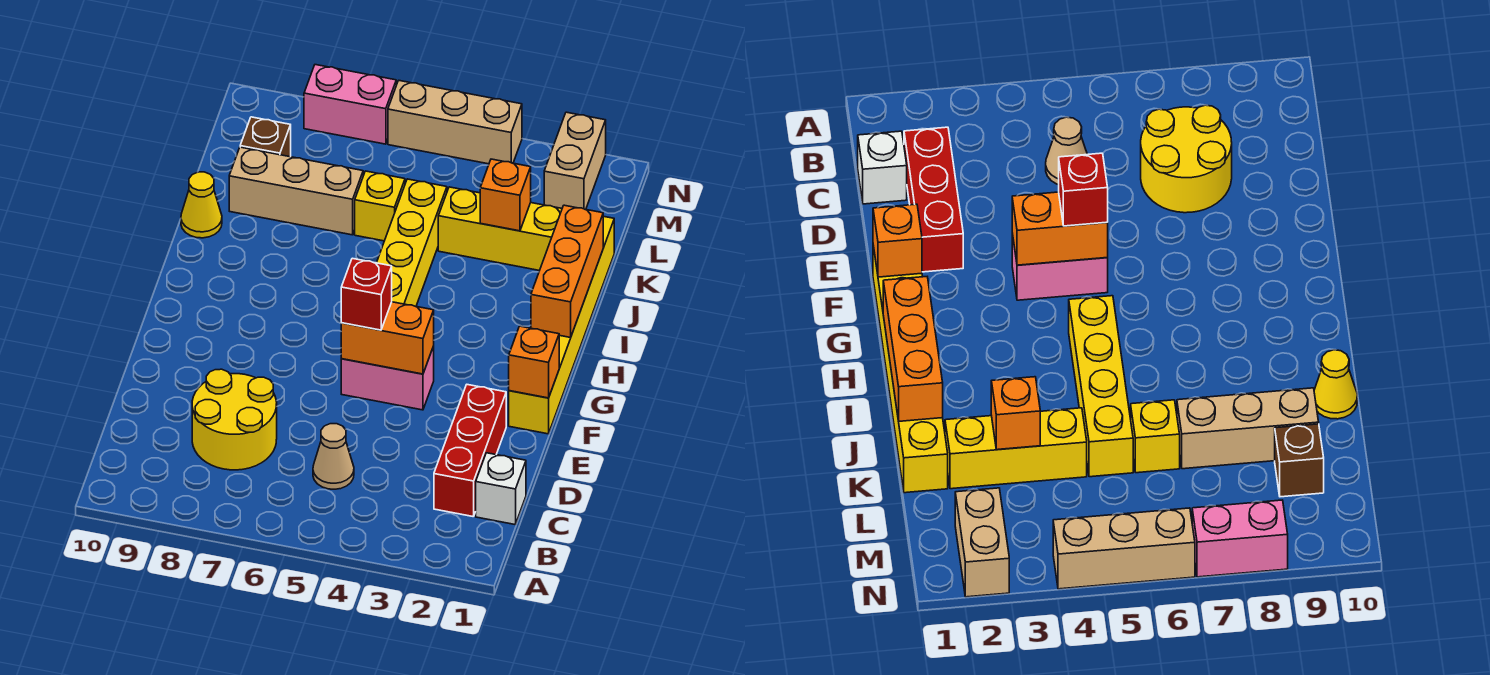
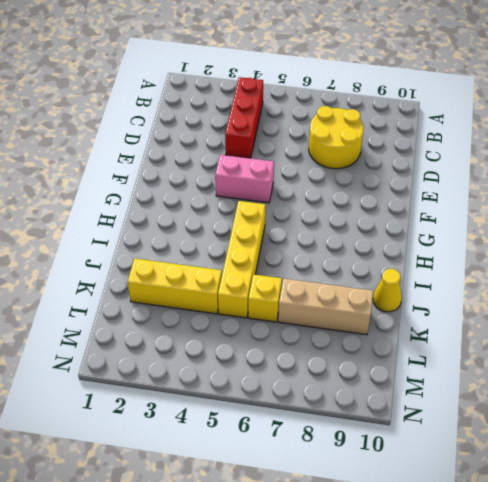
red brick B4:D4 level 1 -> red brick C2:E2 level 1
none -> white brick C1 level 1
none -> tan cone C5 level 1
none -> yellow brick F1:K1 level 1

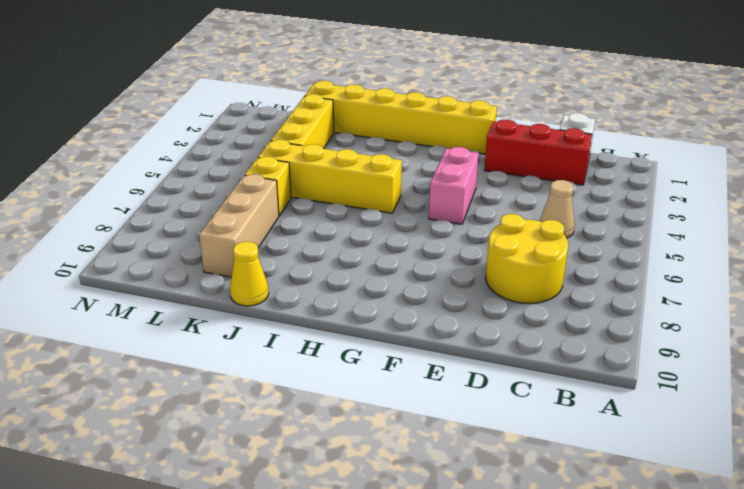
none -> brown brick L9 level 1
none -> tan brick M2:N2 level 1
none -> tan brick N4:N6 level 1

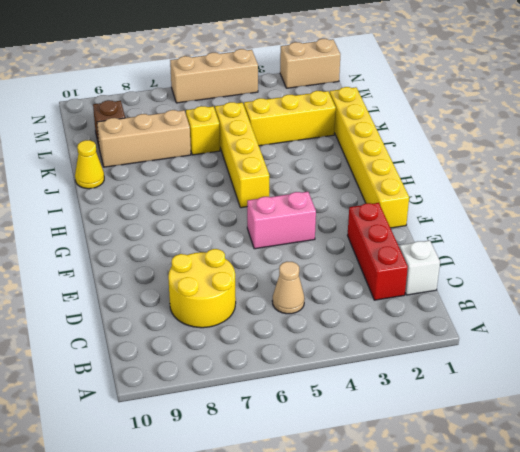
tan brick N1:N2 level 1 -> tan brick M2:N2 level 1
none -> pink brick N7:N8 level 1
none -> orange brick F1 level 2
none -> orange brick F4:F5 level 2

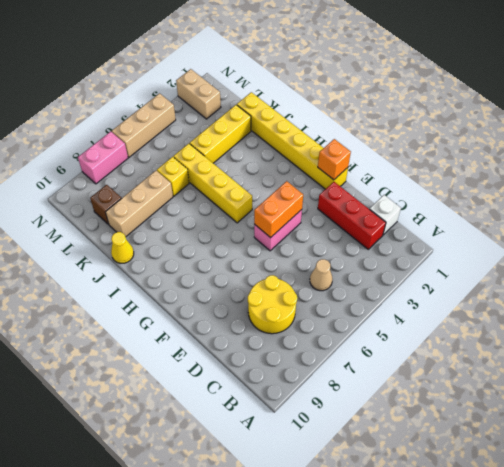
none -> orange brick H1:J1 level 2
none -> orange brick K3 level 2
none -> red brick F5 level 3

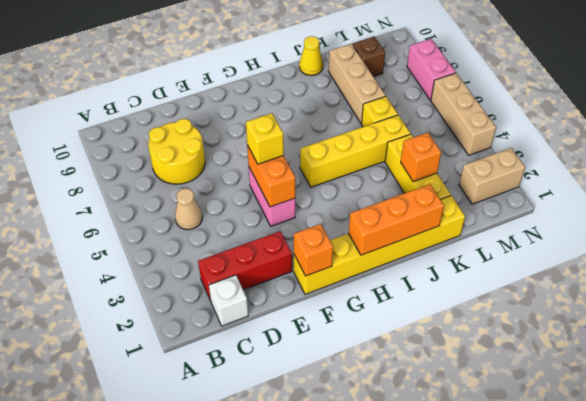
yellow brick F5 level 3 -> red brick F5 level 3

